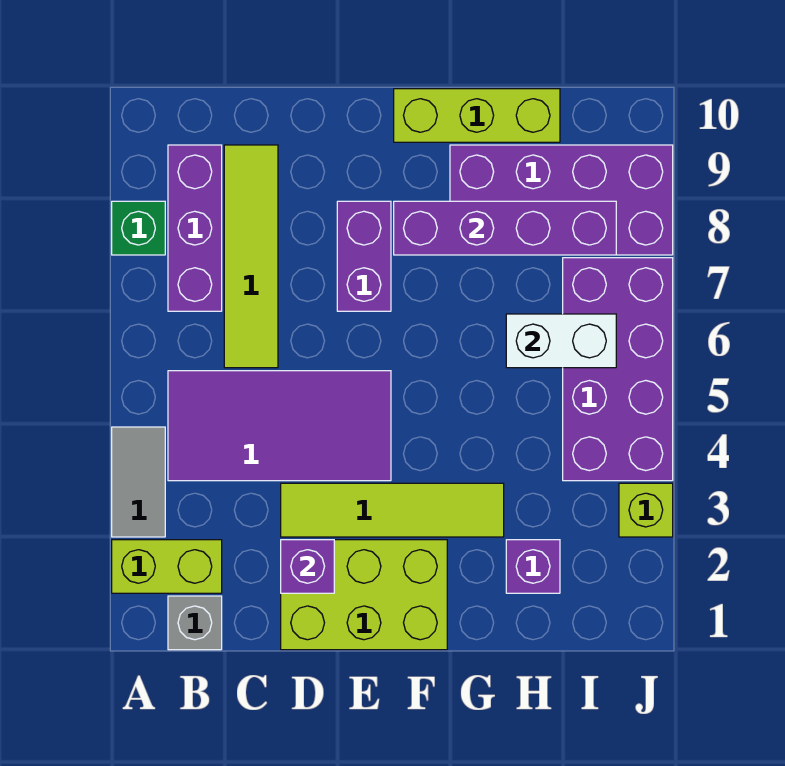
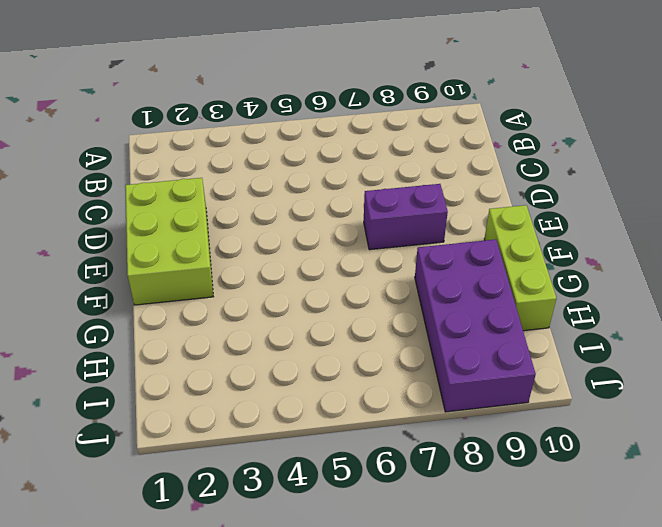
none -> lime brick A2:B2 level 1
none -> grey tile A3:A4 level 1
none -> green brick A8 level 1

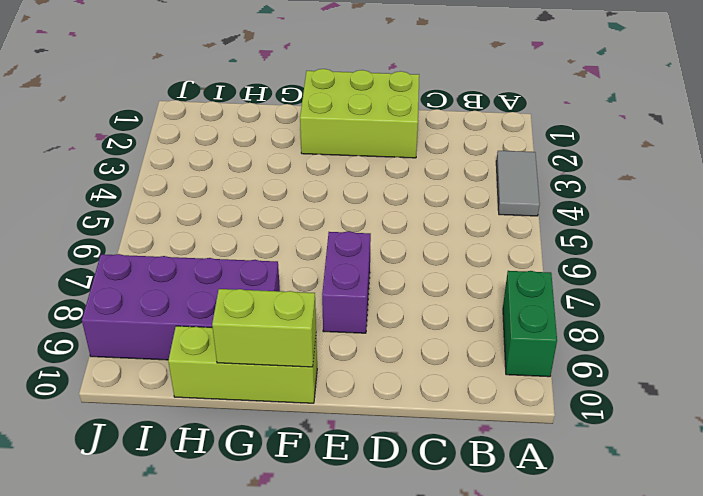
green brick A8:A9 level 1 -> green brick A8 level 1
lime brick F10:G10 level 2 -> lime brick A2:B2 level 1
none -> grey brick B1 level 1
none -> purple tile B4:E5 level 1
none -> purple brick B7:B9 level 1

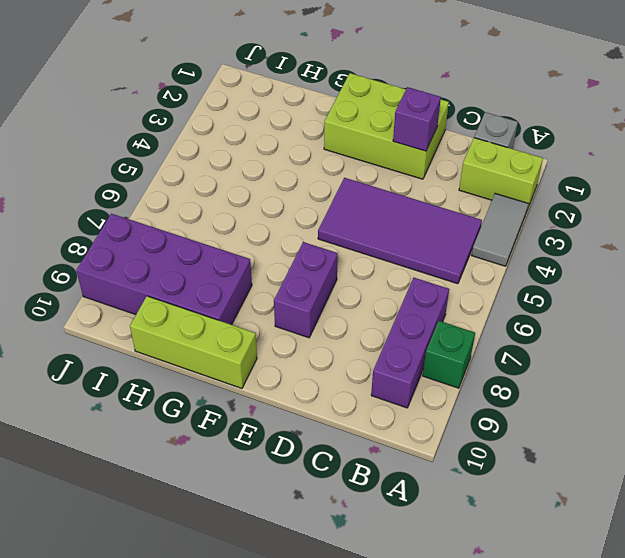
none -> lime tile C6:C9 level 1
none -> lime tile D3:G3 level 1
none -> purple brick H2 level 1

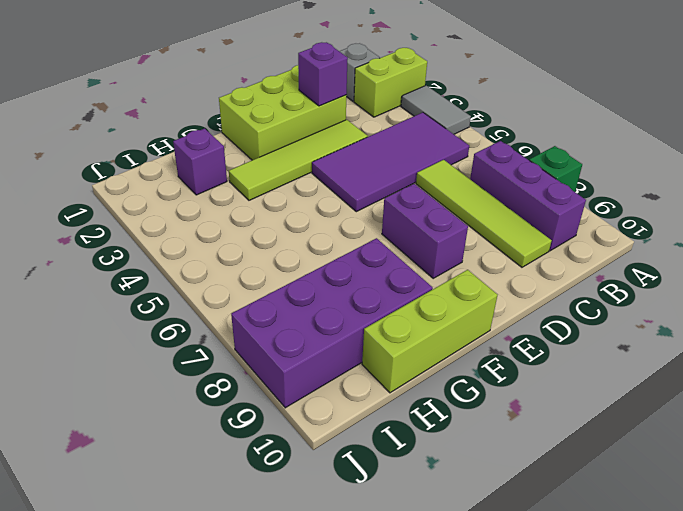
none -> purple brick I4:J7 level 1
none -> lime brick J3 level 1
none -> purple brick F8:I8 level 2

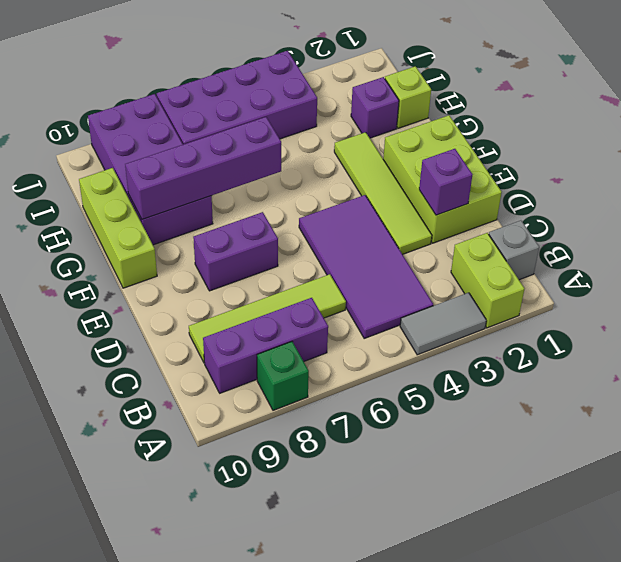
purple brick G6:G9 level 2 -> purple brick F8:I8 level 2
lime brick H1 level 1 -> lime brick J3 level 1
none -> white brick H6:I6 level 2

